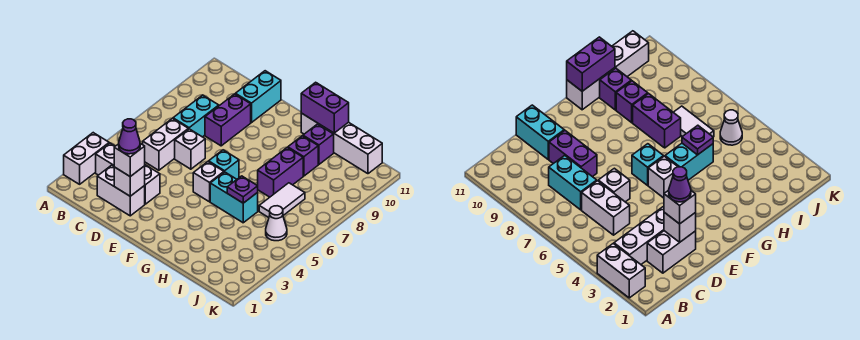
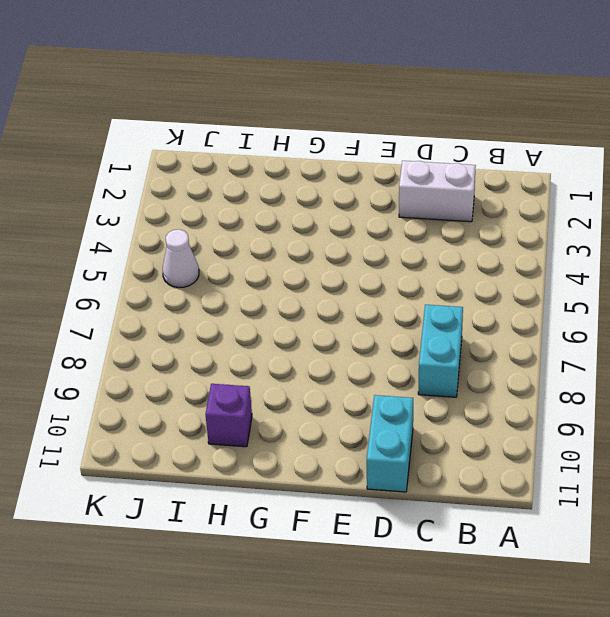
none -> white brick A2:A3 level 1
none -> white brick B3:D3 level 1
none -> white brick C5:C6 level 1

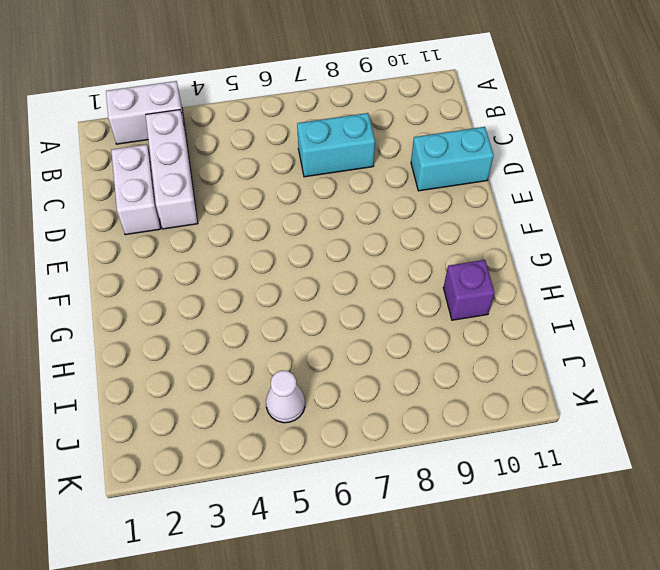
none -> white brick C5:C6 level 1
none -> white brick D6 level 1
none -> purple brick D8:D9 level 1

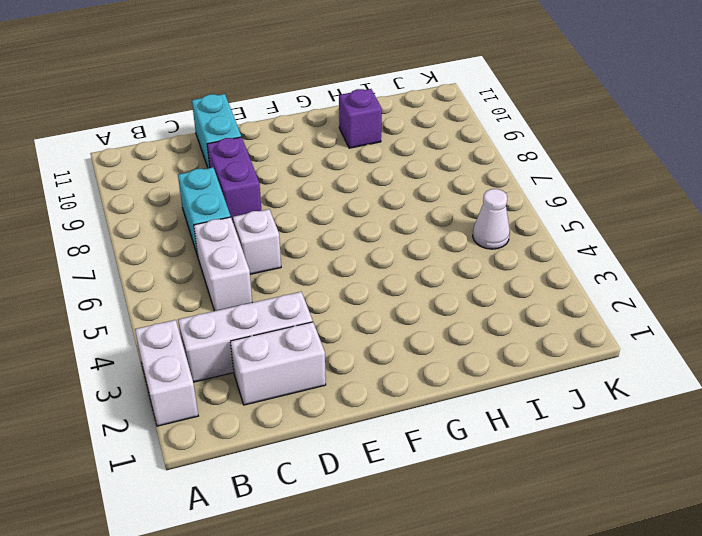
none -> white brick F5 level 1
none -> cyan brick F6 level 1
none -> cyan brick G5:H5 level 1

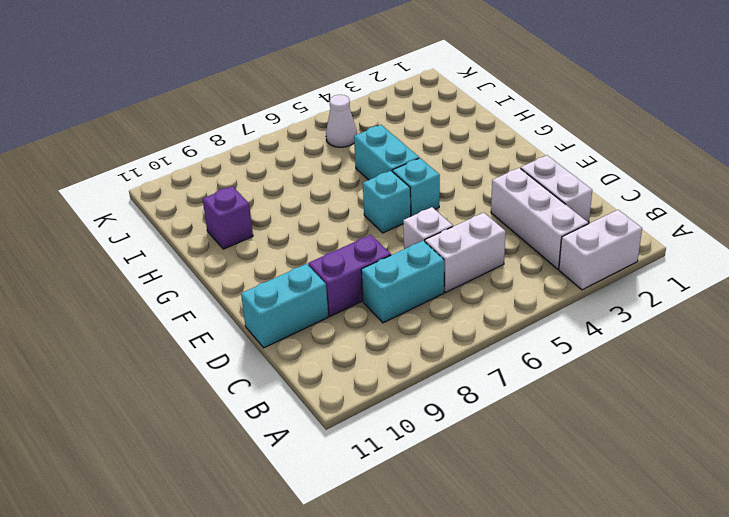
cyan brick F5 level 1 -> white brick F5 level 1
none -> white brick G11:J11 level 1
none -> purple brick H7:H8 level 1
none -> purple brick H9 level 1

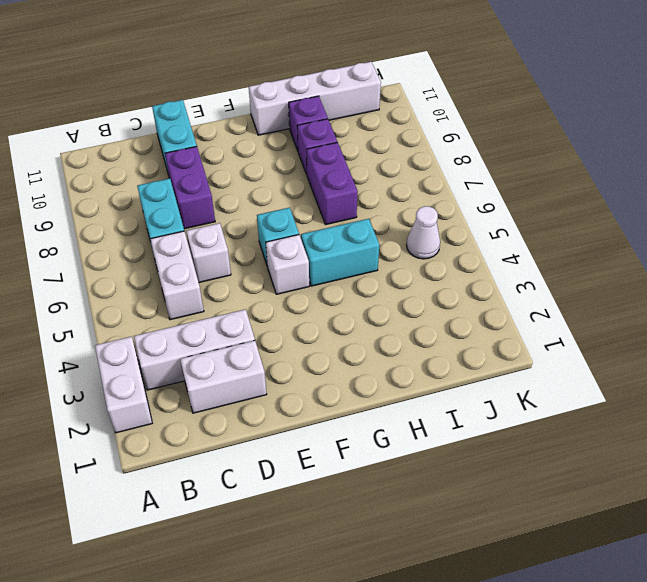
none -> white tile I6:I7 level 1
none -> white brick D2 level 2
none -> purple brick G11:H11 level 2

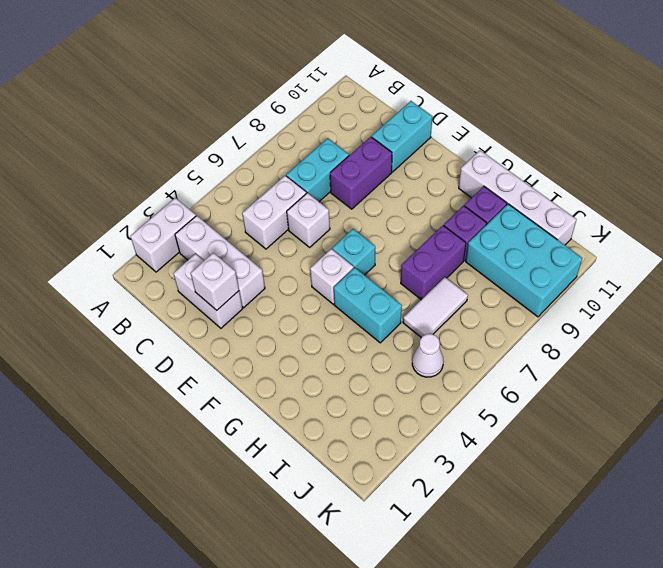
cyan brick I9:K10 level 1 -> none
none -> purple brick G11:H11 level 2
none -> purple plate H5 level 2
none -> white brick D2 level 3

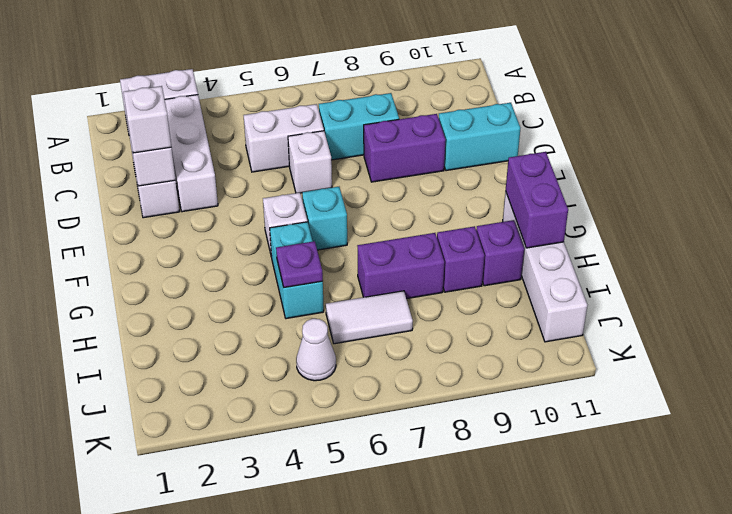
none -> purple cone D2 level 4

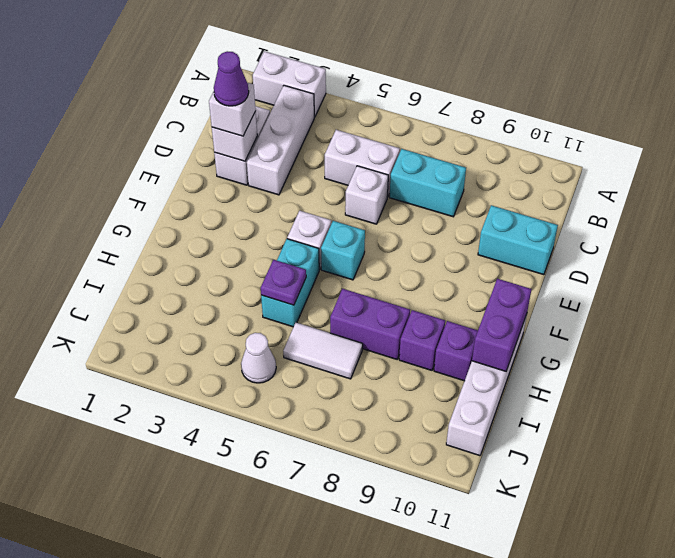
none -> purple brick D8:D9 level 1

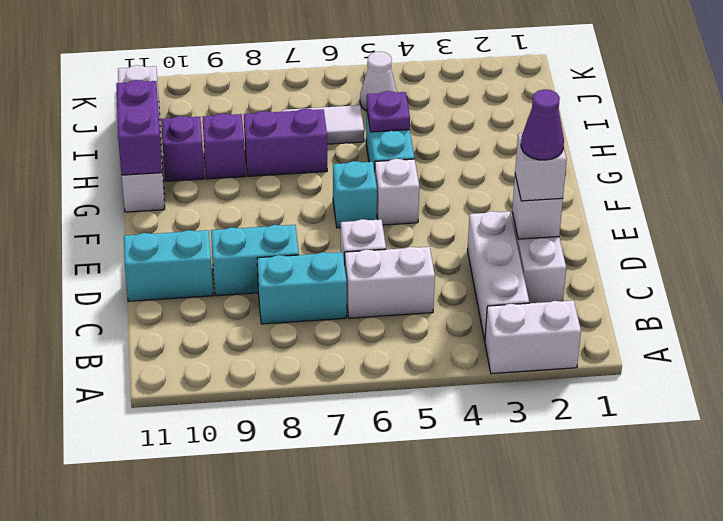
cyan brick D8:D9 level 1 -> purple brick D8:D9 level 1

